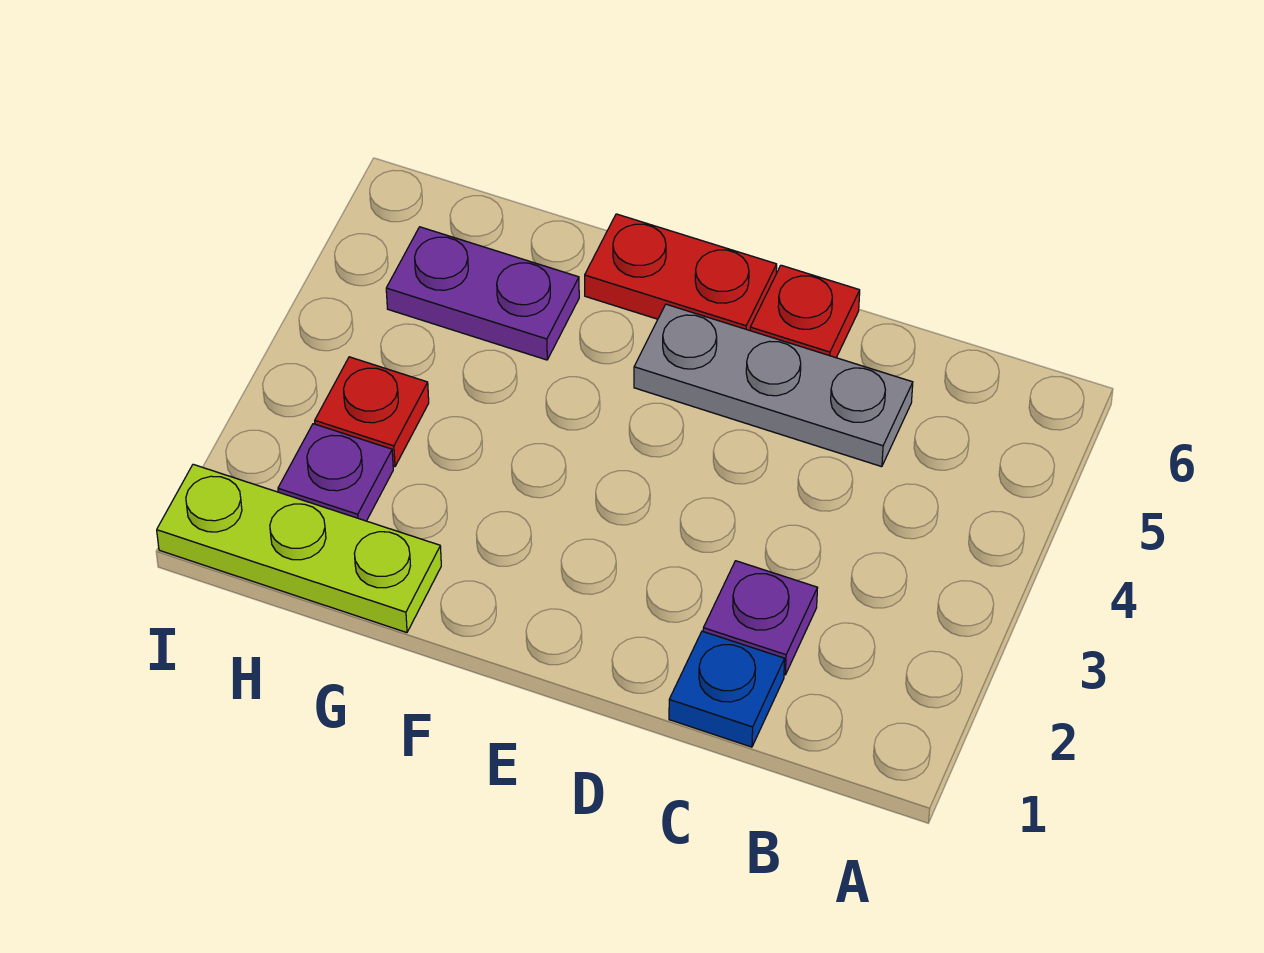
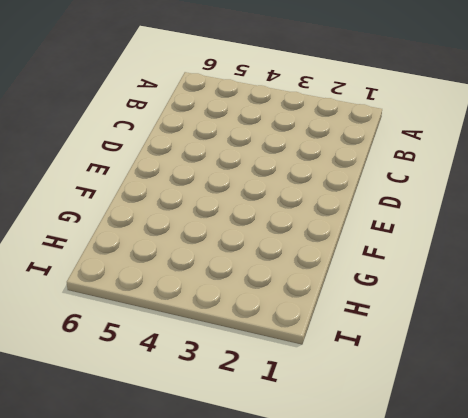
none -> blue plate C1 level 1
none -> purple plate C2 level 1

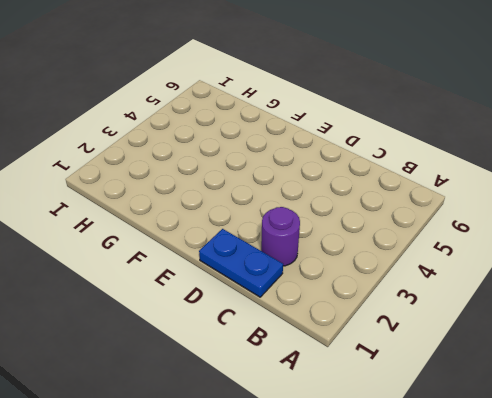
blue plate C1:D1 level 1 -> blue plate C1 level 1
purple round brick C2 level 1 -> purple plate C2 level 1
none -> grey plate C5:E5 level 1
none -> red plate D6 level 1

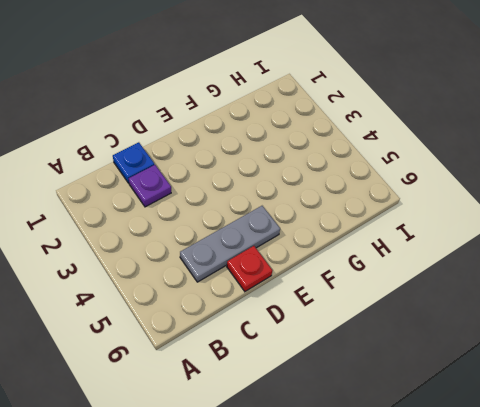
none -> red plate E6:F6 level 1
none -> lime plate G1:I1 level 1

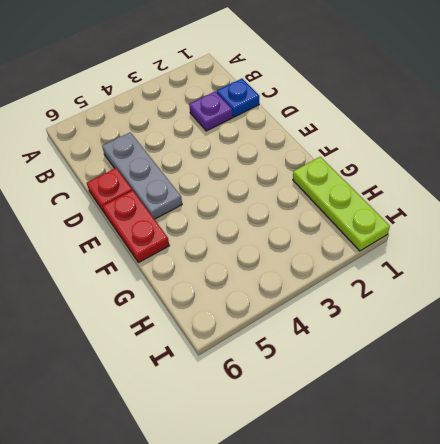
none -> purple plate G5:H5 level 1
none -> purple plate H2 level 1

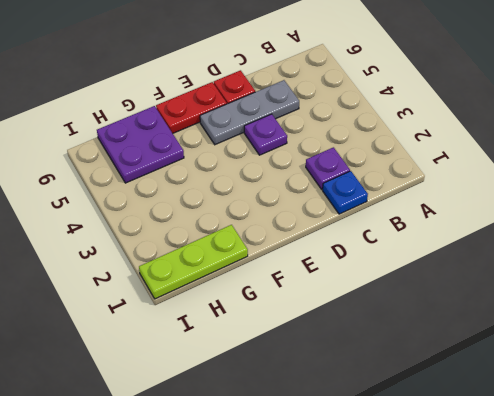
purple plate D4 level 1 -> purple plate H2 level 1
purple plate G5:H6 level 1 -> purple plate G5:H5 level 1
none -> red plate H3 level 1

